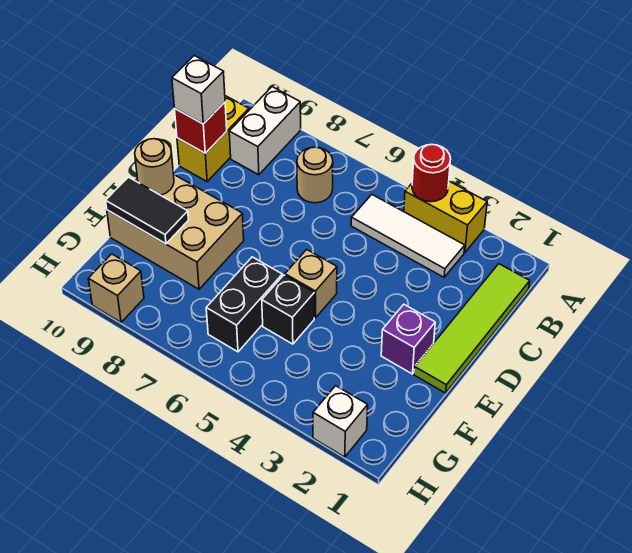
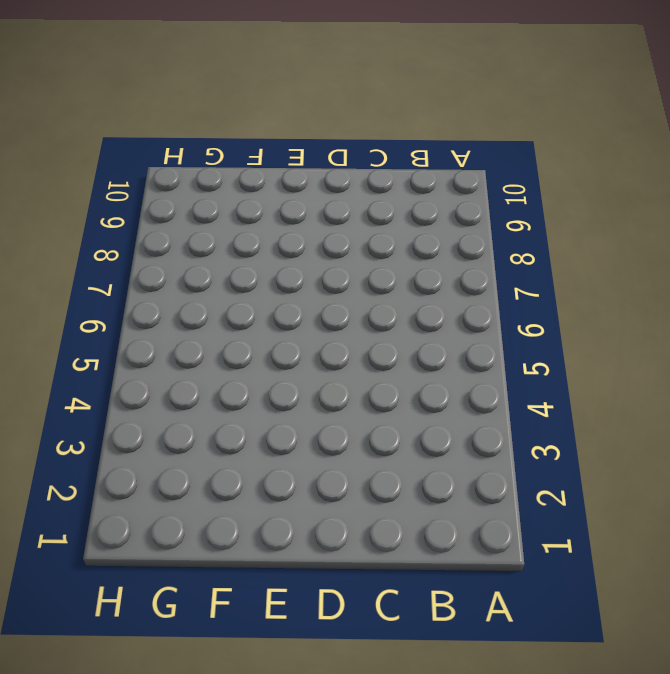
none -> yellow brick A3:A4 level 1
none -> white brick A9:B9 level 1
none -> lime tile B1:E1 level 1

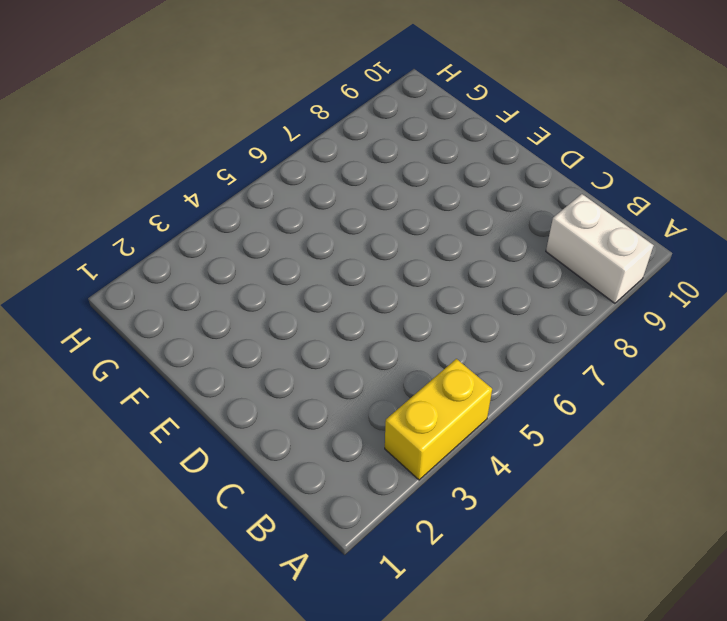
none -> lime tile B1:E1 level 1
none -> white tile B3:B5 level 1
none -> tan round brick B7 level 1

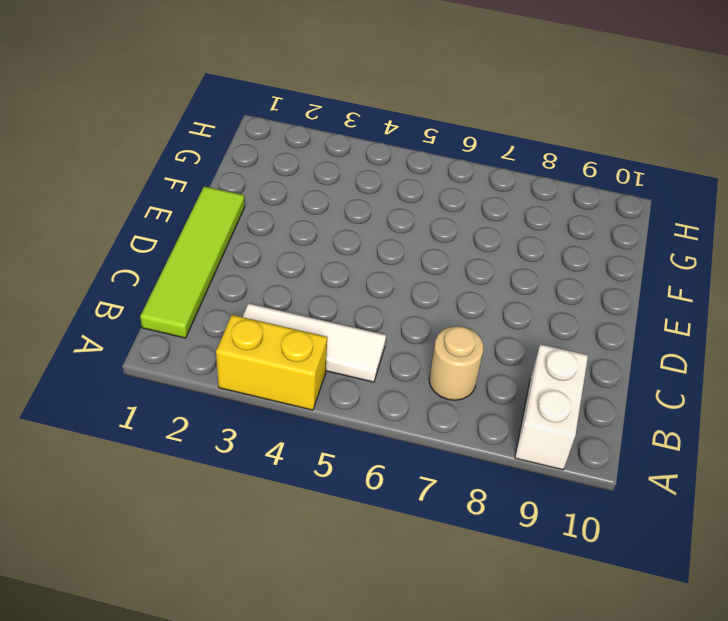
none -> yellow brick B10:C10 level 1
none -> purple brick E2 level 1
none -> tan brick E5 level 1

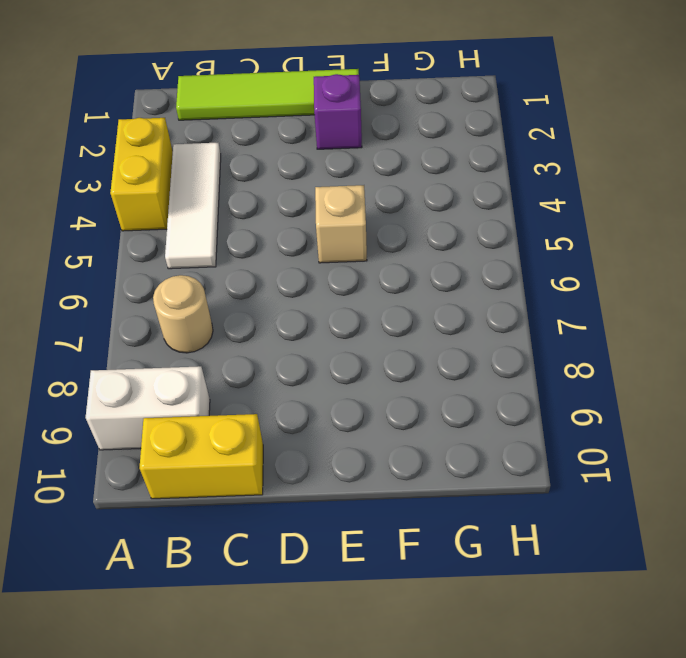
none -> tan brick E8:F10 level 1
none -> black brick F5 level 1
none -> black brick F6:G6 level 1

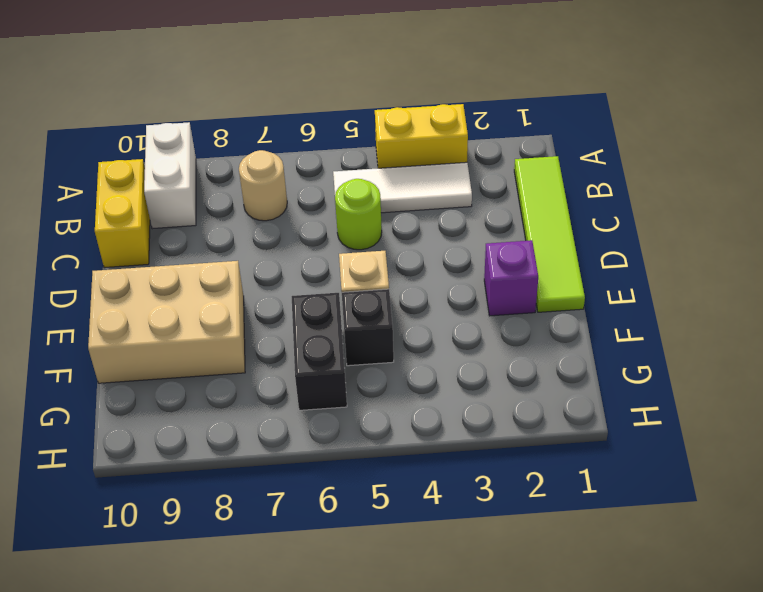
lime round brick C5 level 1 -> none
none -> white brick H2 level 1
none -> tan brick H9 level 1
none -> red round brick A4 level 2

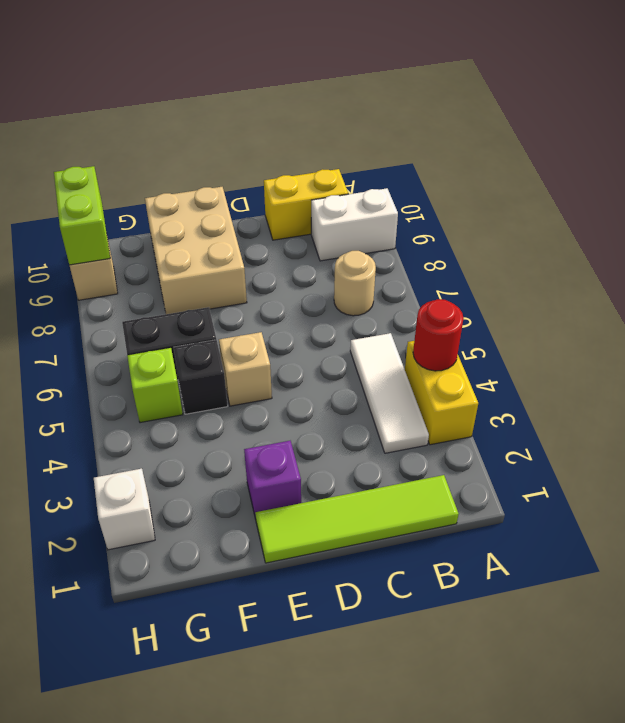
lime brick G5 level 1 -> none
lime brick H9:H10 level 2 -> none
none -> red brick C10 level 2
none -> tan round brick E10 level 2
none -> black tile F9:F10 level 2

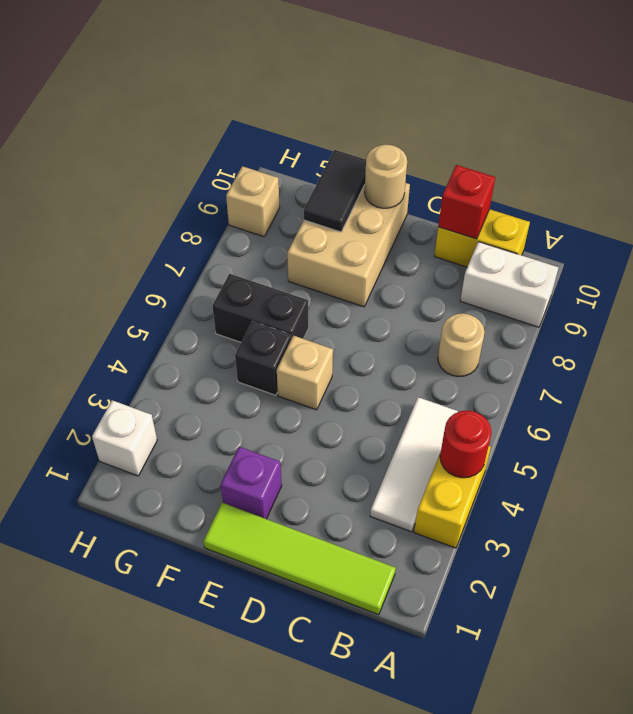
none -> white brick C10 level 3

